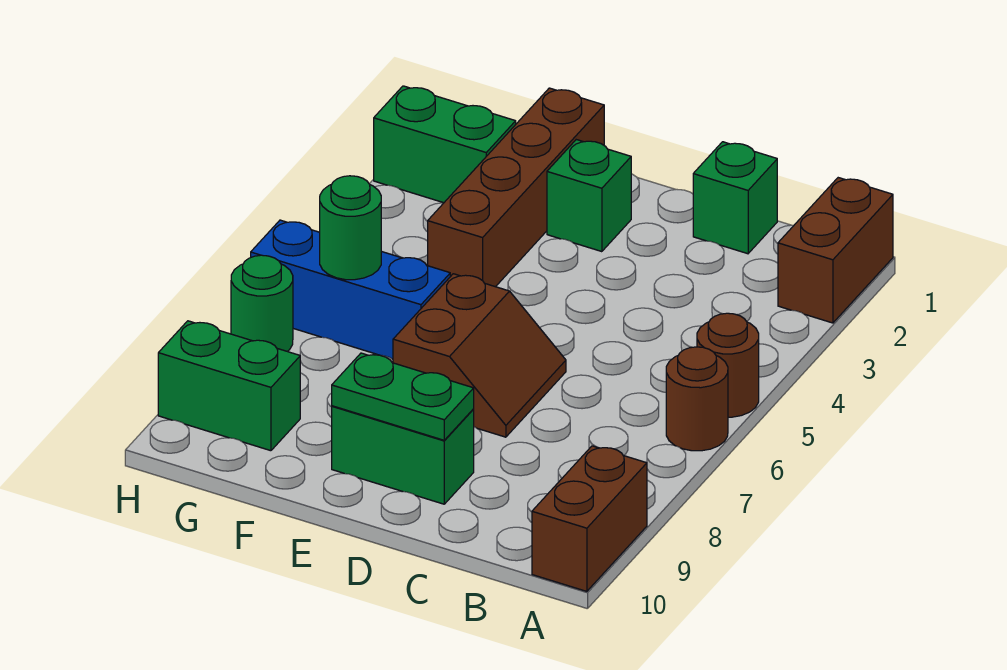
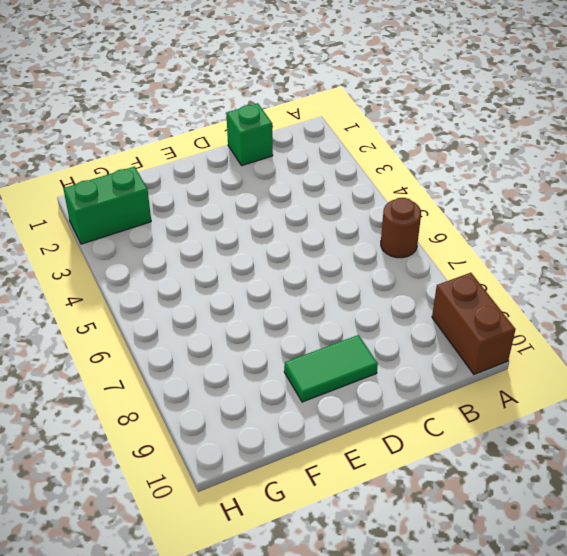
green tile D9:E9 level 1 -> green brick D9:E9 level 1
none -> brown brick A1:A2 level 1
none -> brown round brick A5 level 1
none -> brown slope D6:E7 level 1 top E

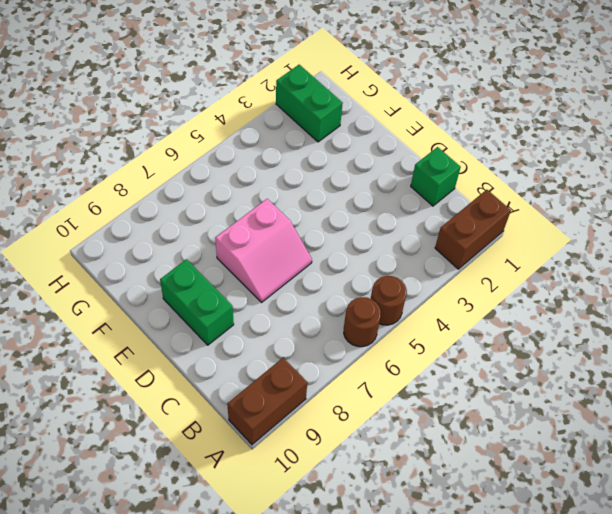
pink slope D6:E7 level 1 top E -> brown slope D6:E7 level 1 top E
none -> green brick E2 level 1
none -> brown brick F1:F4 level 1
none -> blue brick F6:H6 level 1

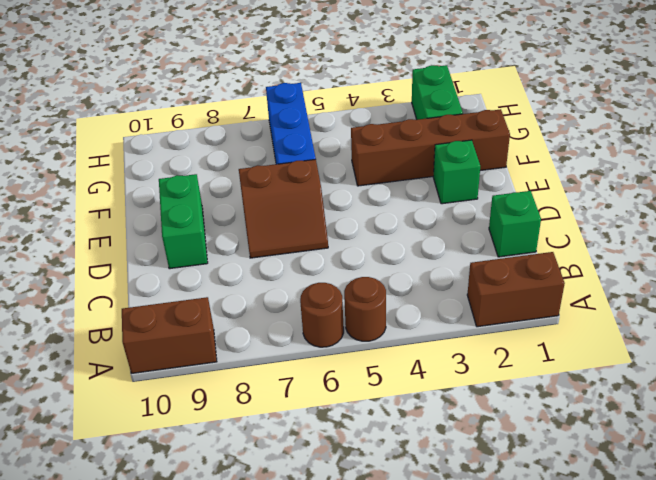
none -> green brick G9:H9 level 1
none -> green round brick H7 level 1
none -> green plate D9:E9 level 2

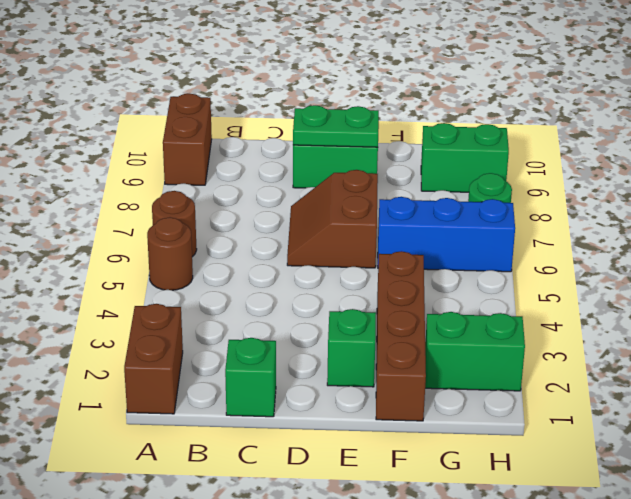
none -> green round brick G6 level 2

